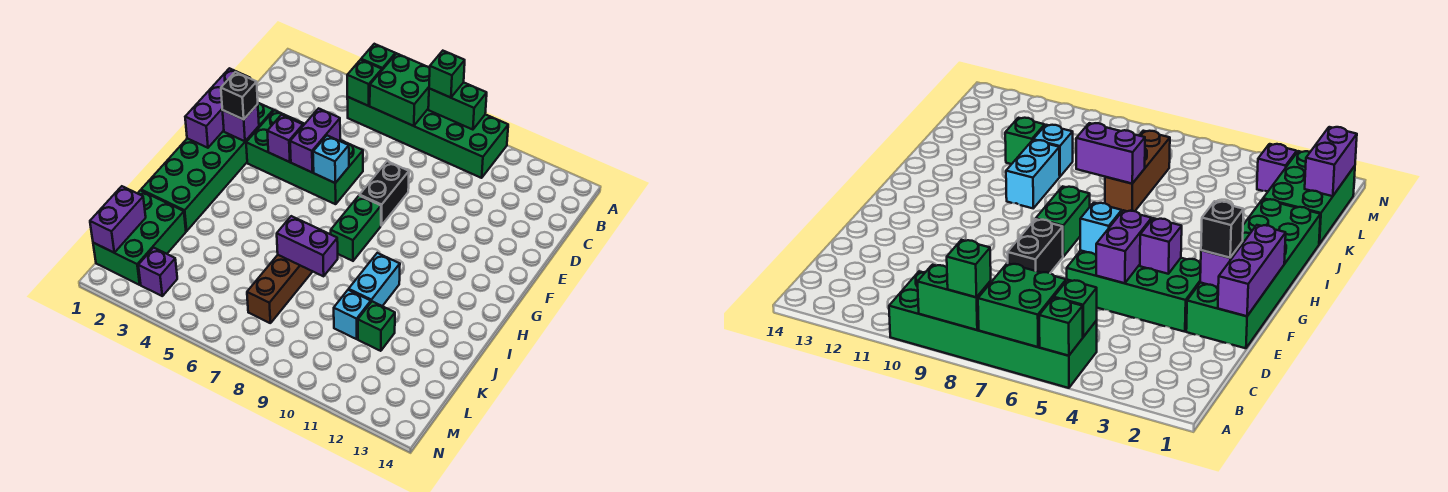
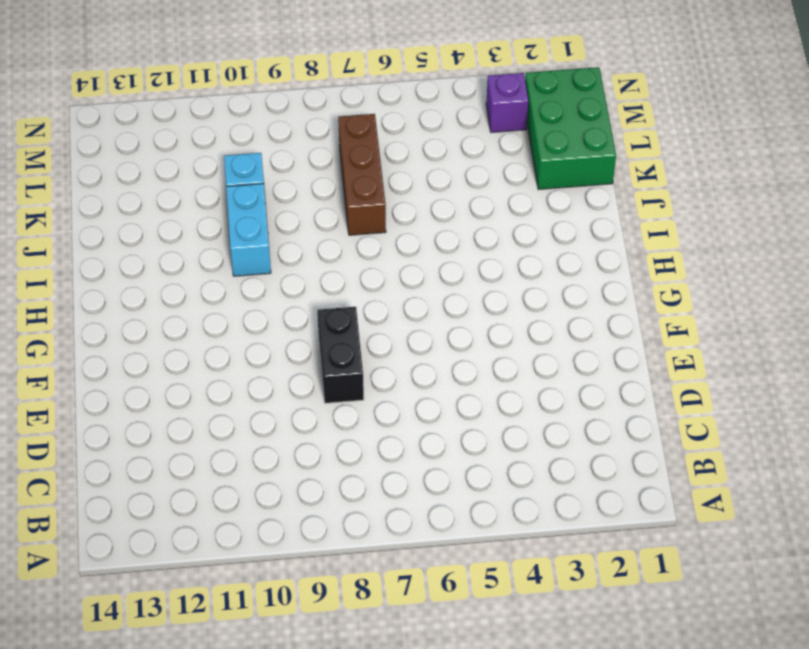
none -> green brick A5:B10 level 1
none -> green brick E1:J2 level 1
none -> green brick E3:F6 level 1

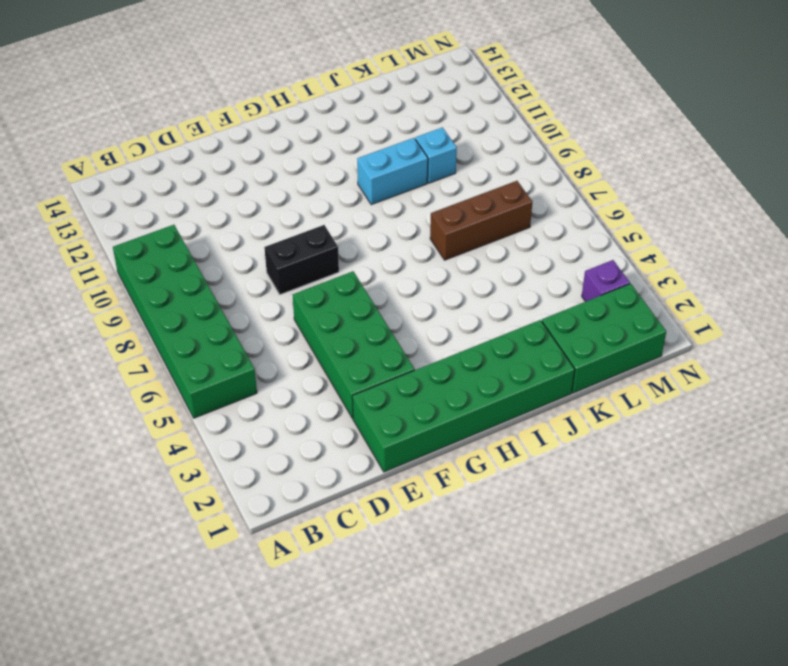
none -> green brick G8:H8 level 1
none -> green brick K11 level 1
none -> green brick A5 level 2

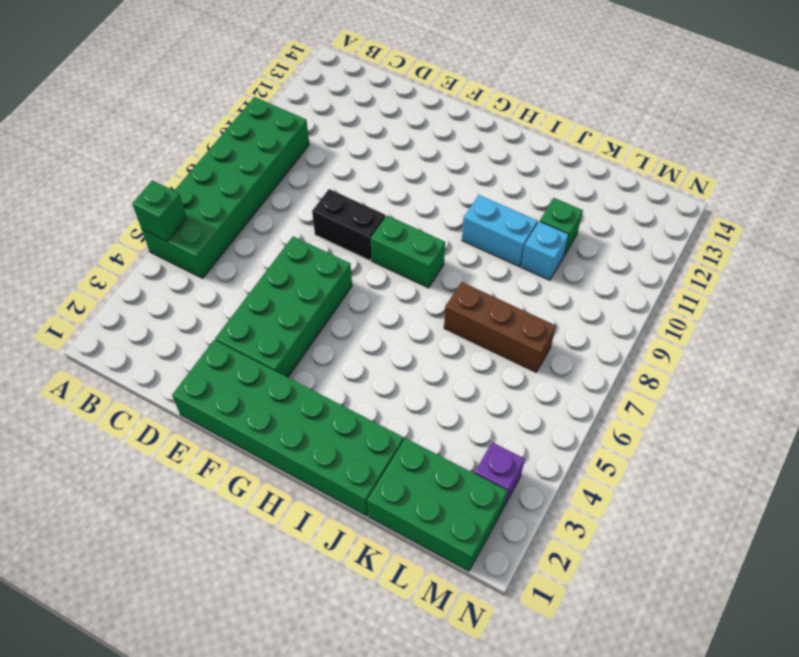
none -> green brick A6:B7 level 2
none -> green brick A8:A9 level 2
none -> green brick B5 level 2

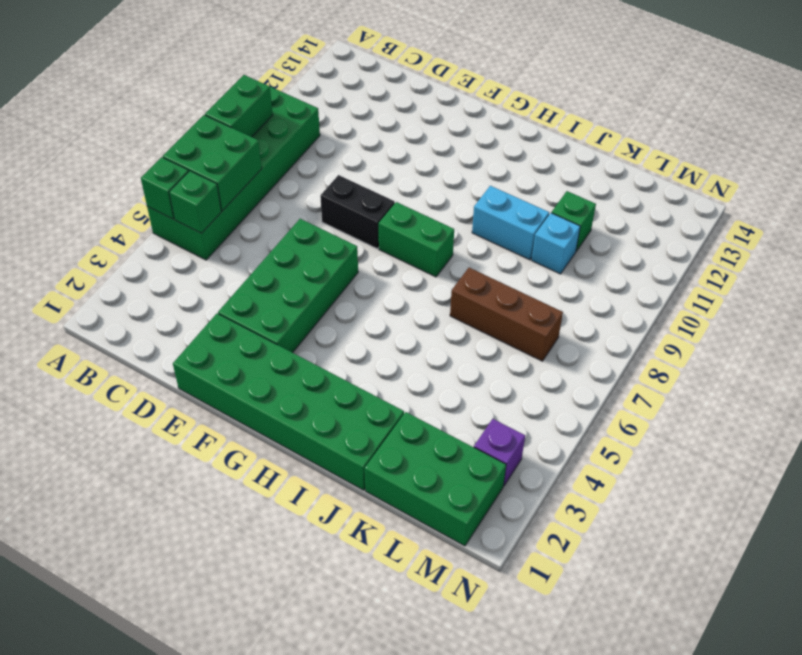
none -> purple brick E1:G1 level 2
none -> purple brick E5:F5 level 2
none -> purple brick F2 level 2

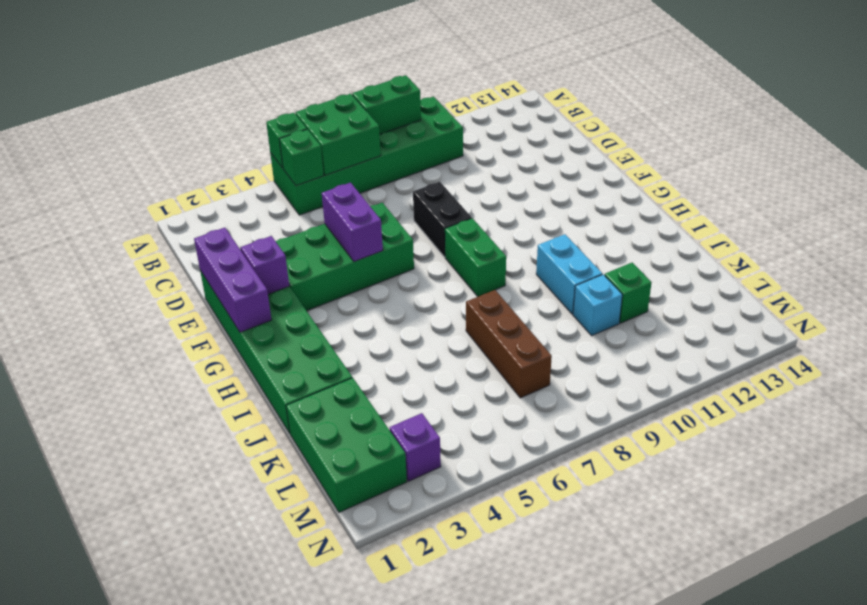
none -> purple brick F4 level 2
none -> cyan brick F6 level 2
none -> purple brick J7:J8 level 2

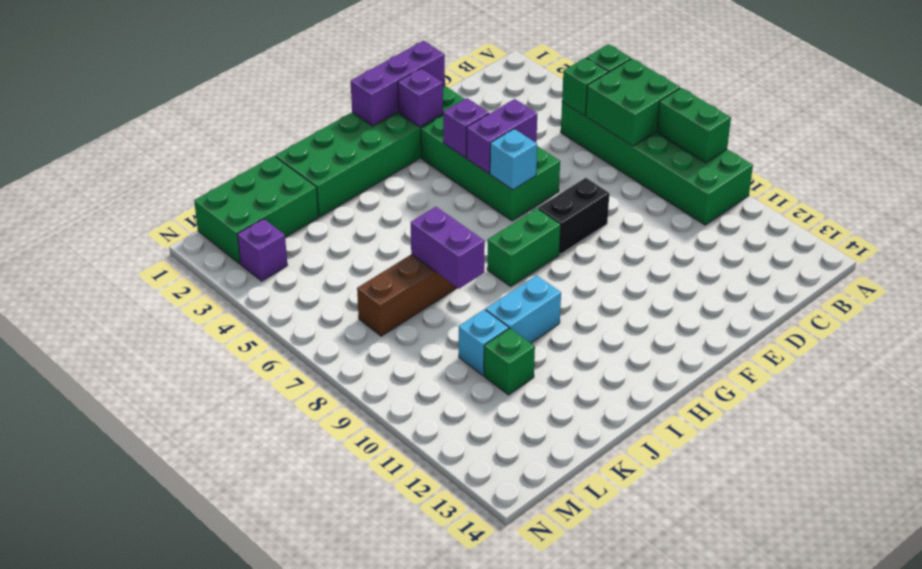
none -> purple brick L1:M1 level 2
none -> green brick A8 level 3
none -> black brick F2 level 3

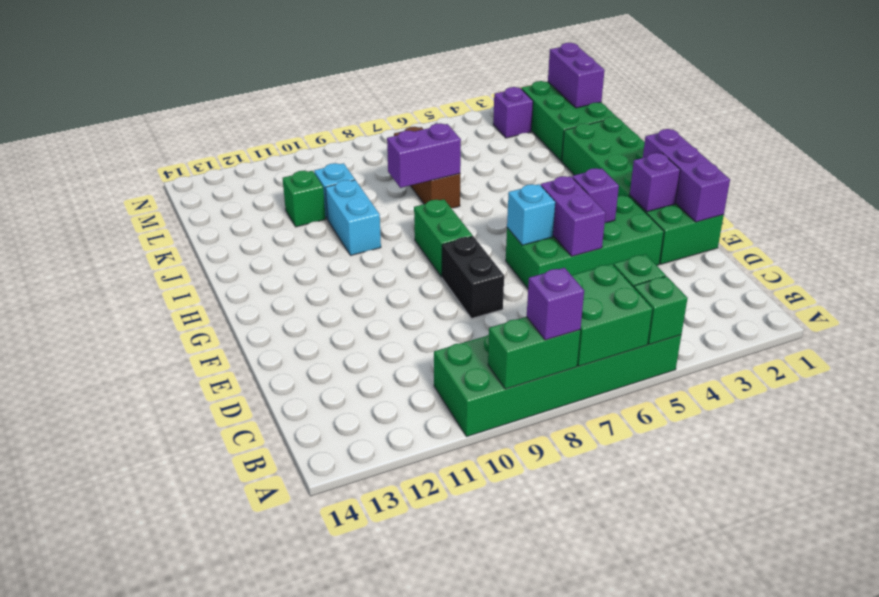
purple brick A8 level 3 -> green brick A8 level 3
none -> black brick F2 level 3

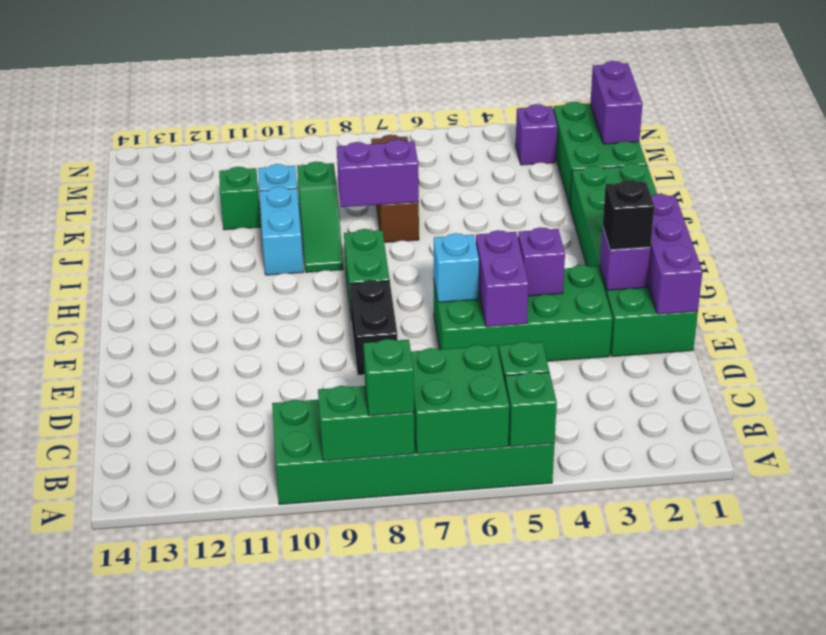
green slope I9:K9 level 1 top K -> none

